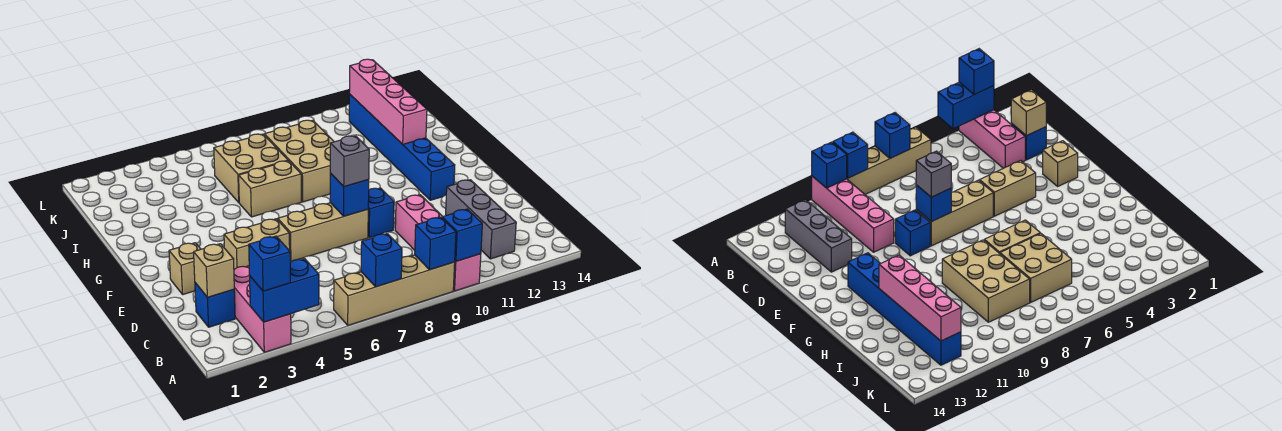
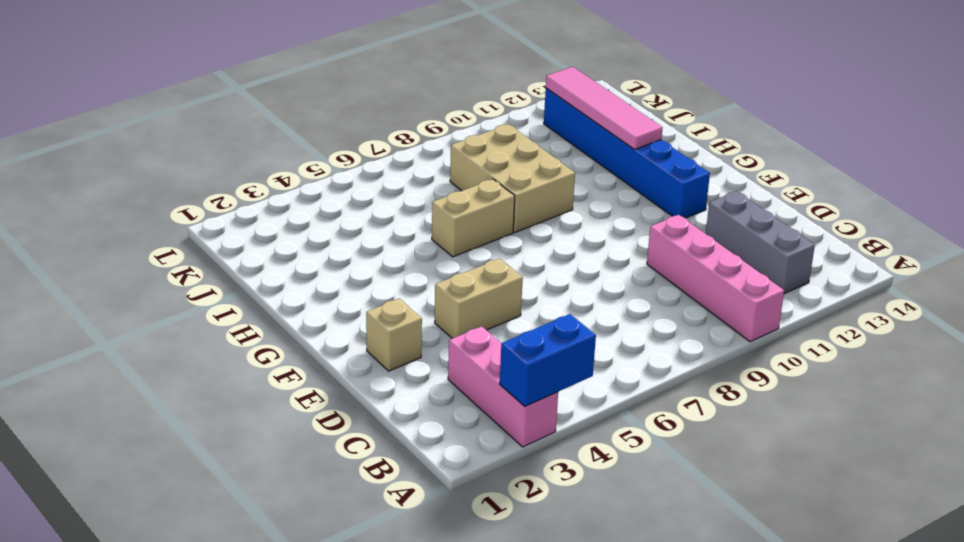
pink tile H12:K12 level 2 -> pink brick H12:K12 level 2
none -> tan brick A6:A9 level 1
none -> blue brick C2 level 1
none -> tan brick E6:E8 level 1

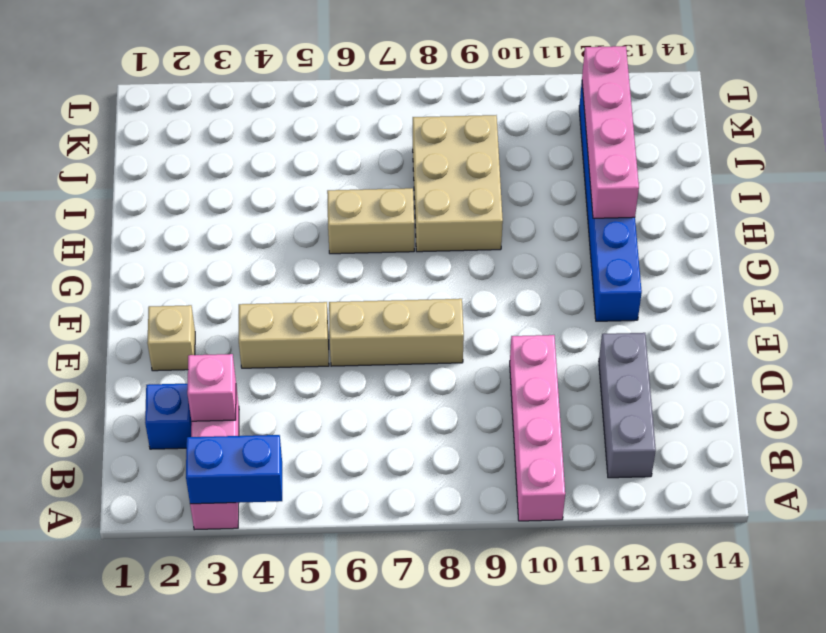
pink brick C3 level 2 -> none
none -> tan brick A6:A9 level 1
none -> blue brick E9 level 1
none -> tan brick I6:J7 level 1

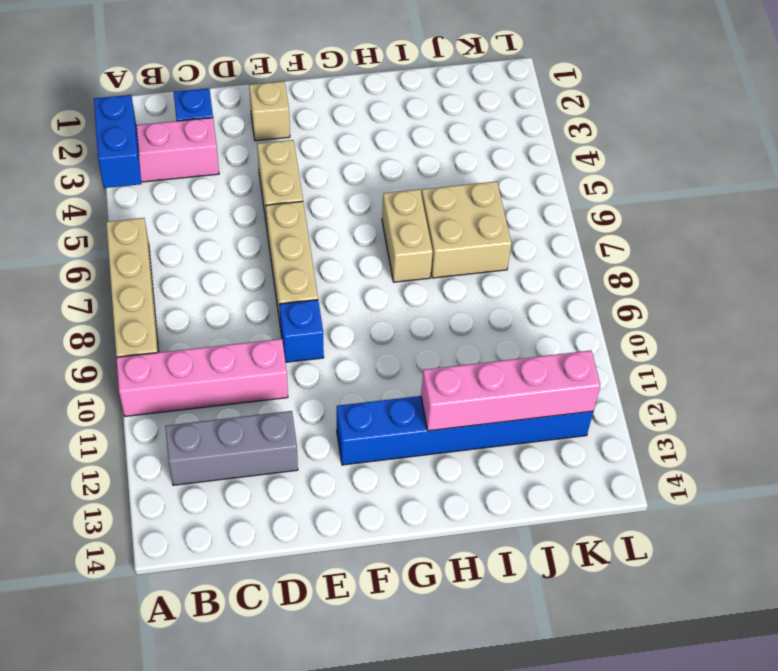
none -> tan brick H8:J9 level 1
none -> blue brick A7 level 2
none -> blue brick A9 level 2

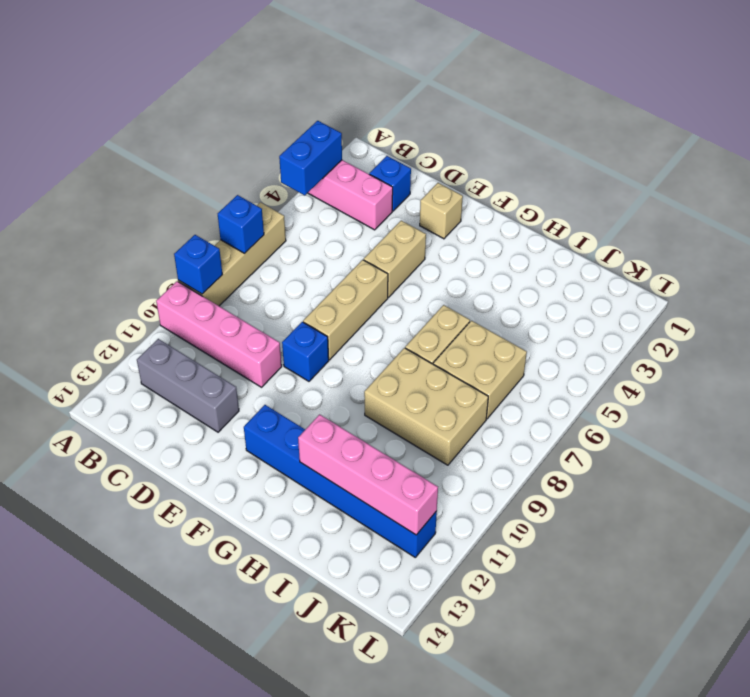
none -> blue brick A10 level 2
none -> tan brick C2 level 2
none -> blue brick E8 level 2

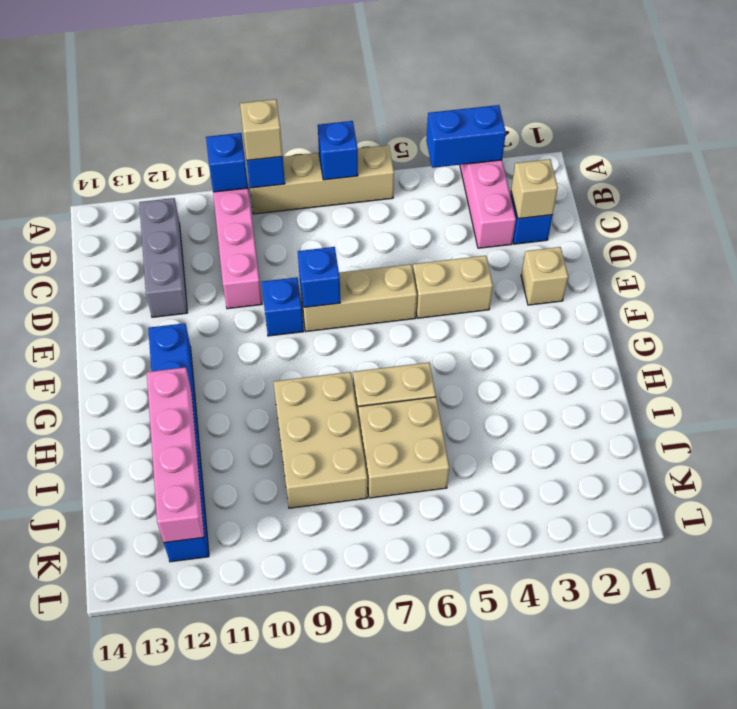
tan brick A9 level 3 -> none
none -> blue brick A3 level 3
none -> grey brick E8 level 3

